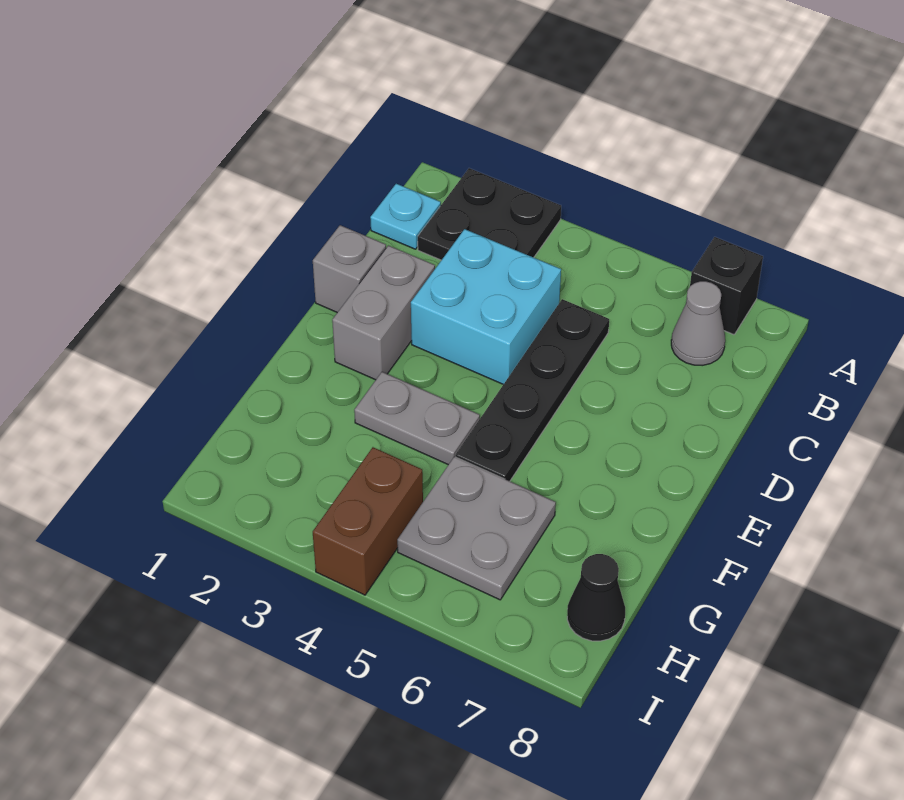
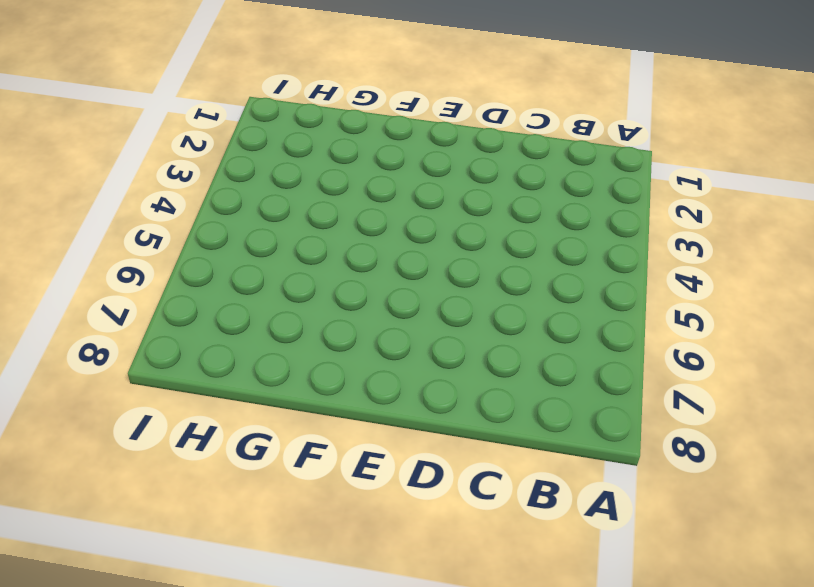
none -> black plate A2:B3 level 1
none -> black brick A7 level 1
none -> cyan plate B1 level 1

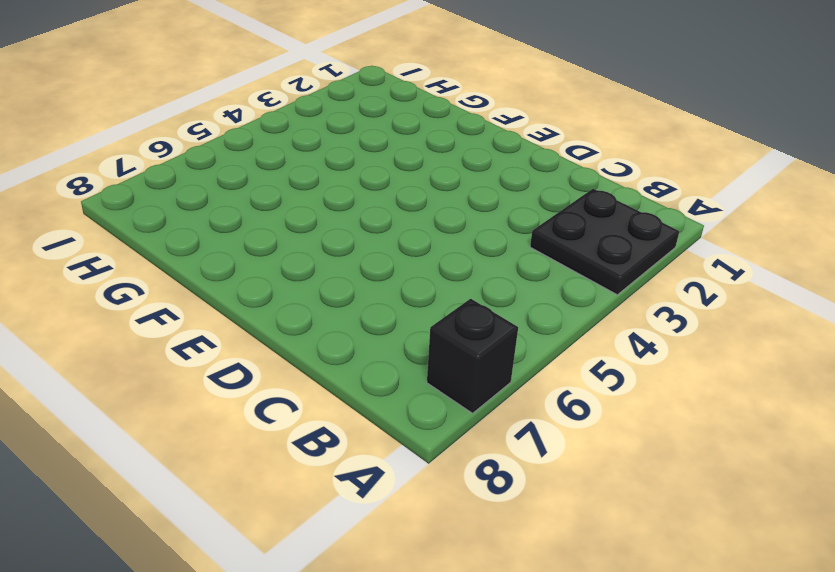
none -> cyan plate B1 level 1
none -> grey cone B7 level 1
none -> cyan brick C3:D4 level 1

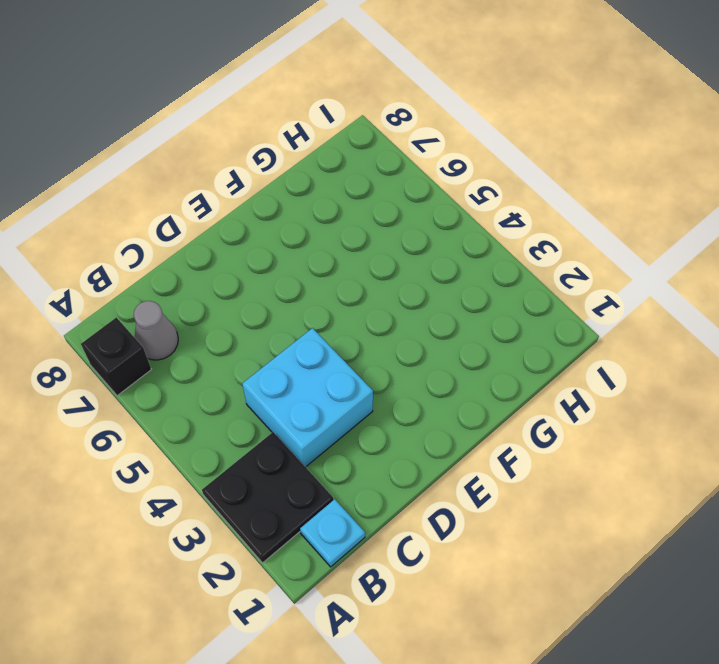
none -> black plate C5:F5 level 1
none -> grey brick D1 level 1
none -> grey brick D2:E2 level 1

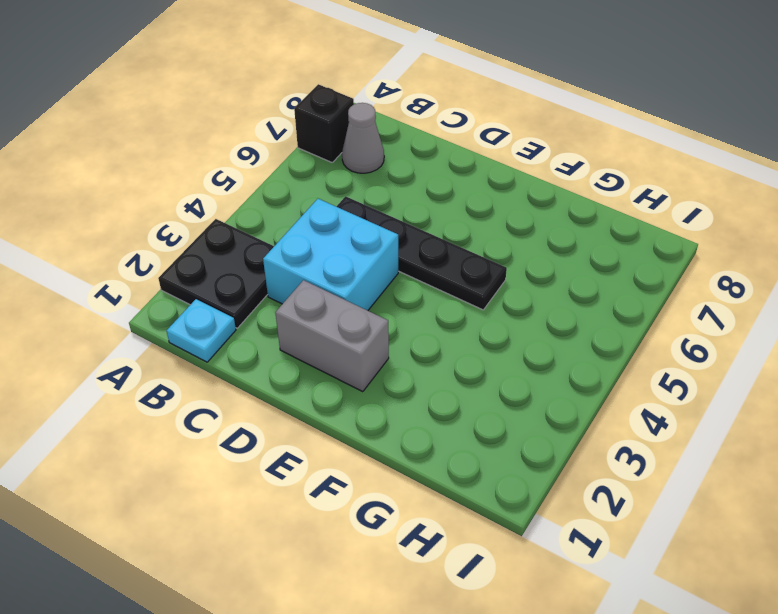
none -> grey brick D1 level 1
none -> grey plate F3:F4 level 1
none -> grey plate G5:H6 level 1

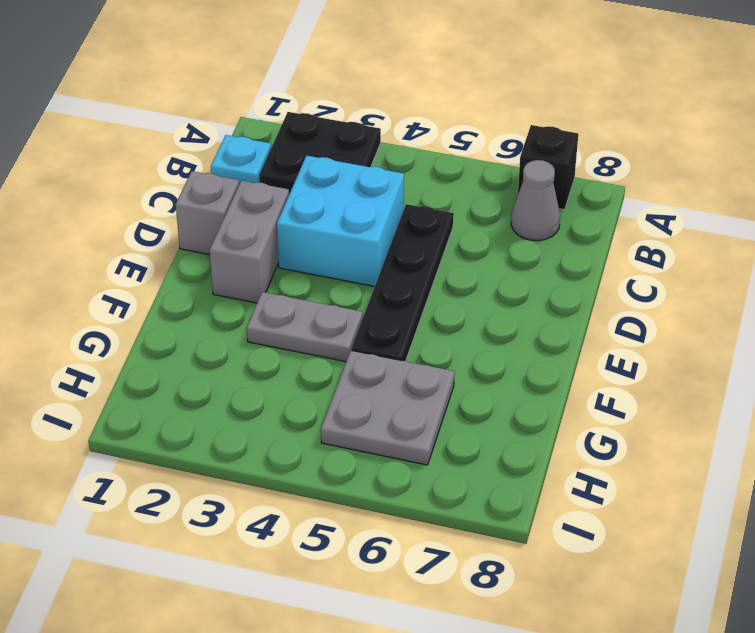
none -> brown brick H4:I4 level 1
none -> black cone H8 level 1

